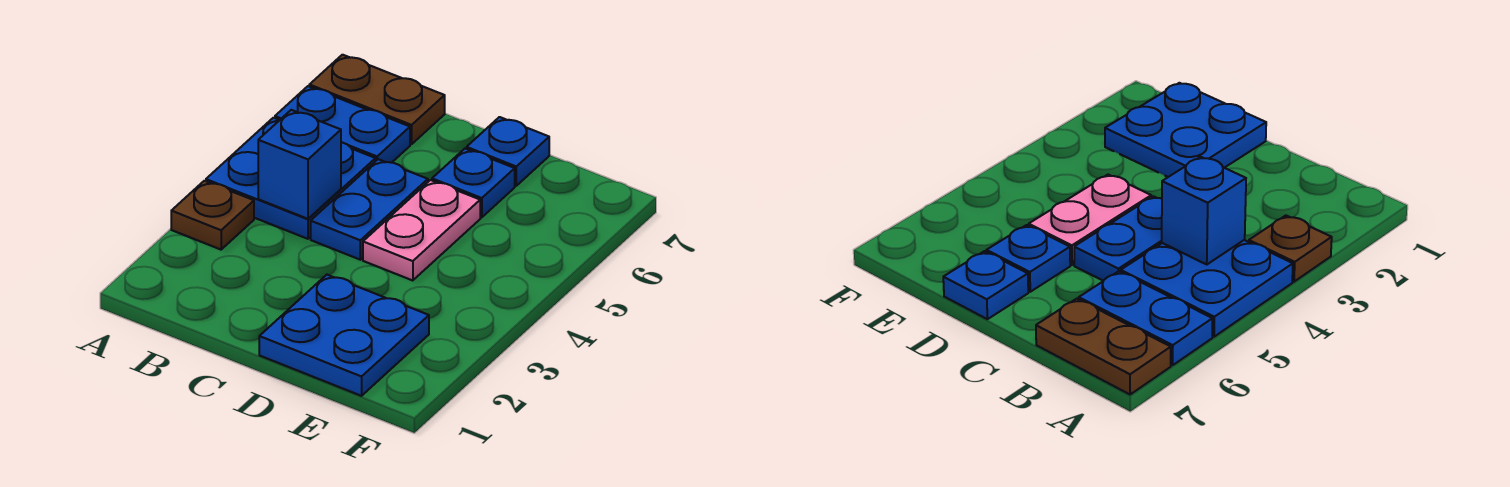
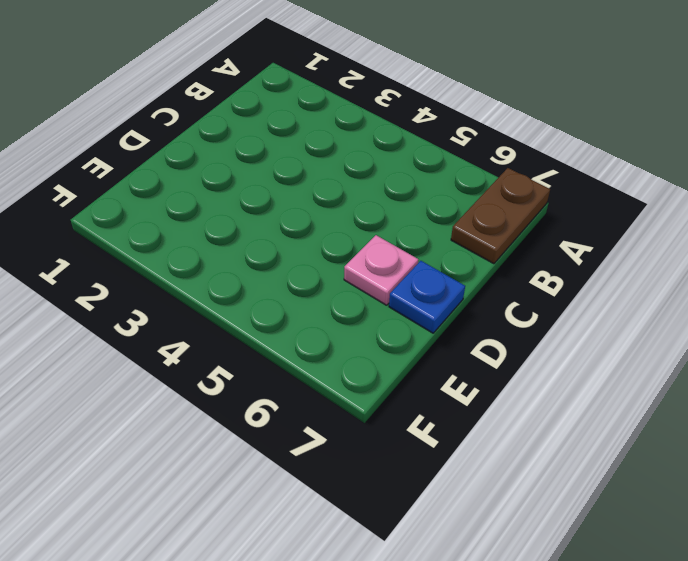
pink plate D6 level 1 -> blue plate D6 level 1
none -> brown plate A3 level 1
none -> blue plate A4:B5 level 1

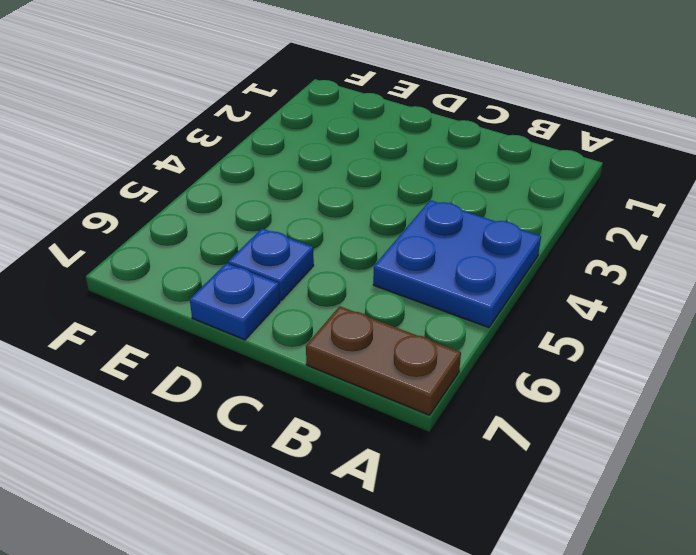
none -> brown plate A3 level 1
none -> blue plate A6:B6 level 1

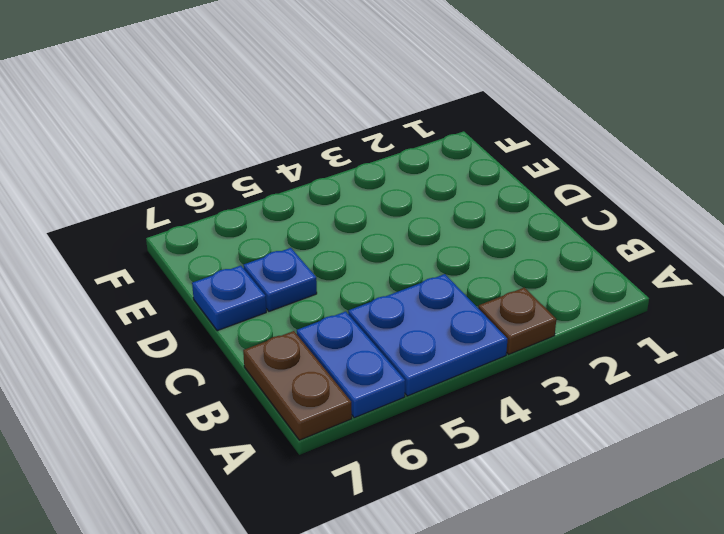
none -> blue plate C4:C5 level 1
none -> blue plate D1:E2 level 1

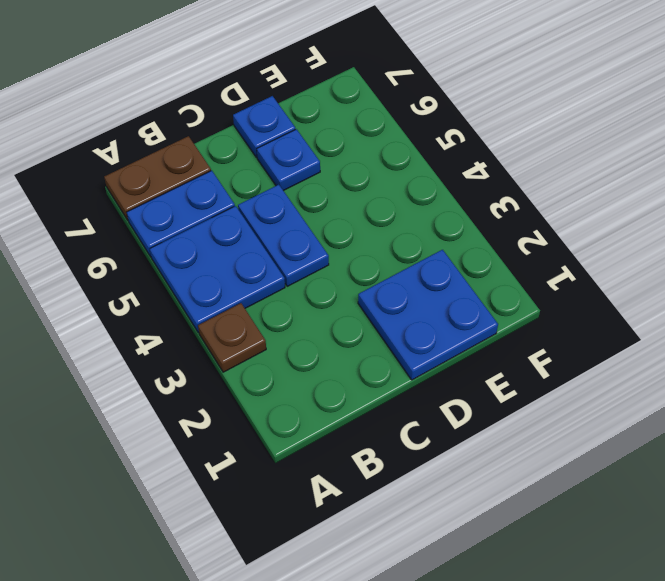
none -> pink plate D4:D5 level 1
none -> blue brick B4 level 2

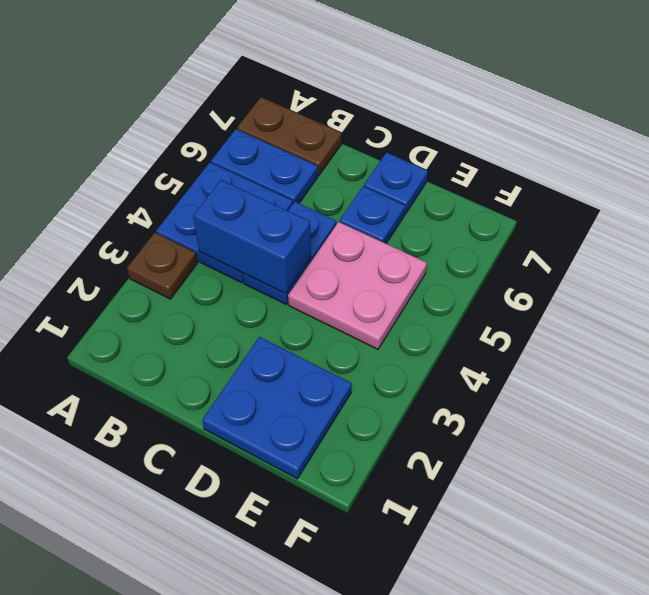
blue brick B4:C4 level 2 -> blue brick B4 level 2
pink plate D4:E5 level 1 -> pink plate D4:D5 level 1

